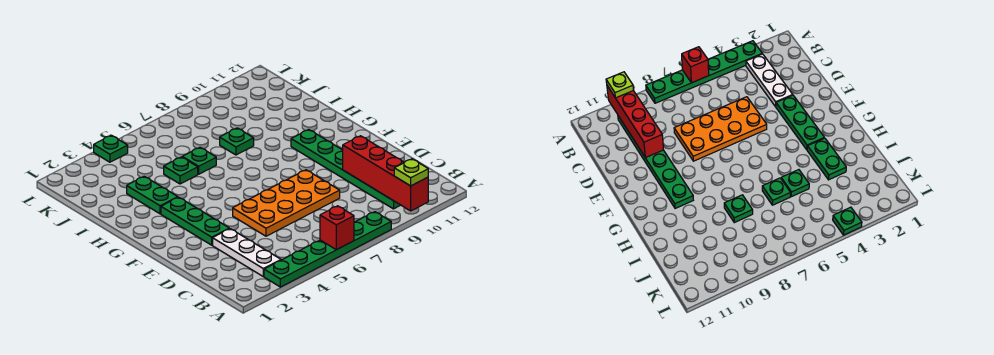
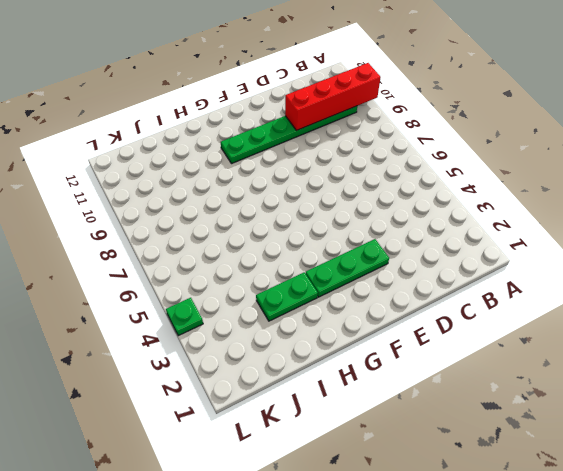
none -> green plate A3:A8 level 1
none -> white plate B3:D3 level 1
none -> orange plate D5:E8 level 1

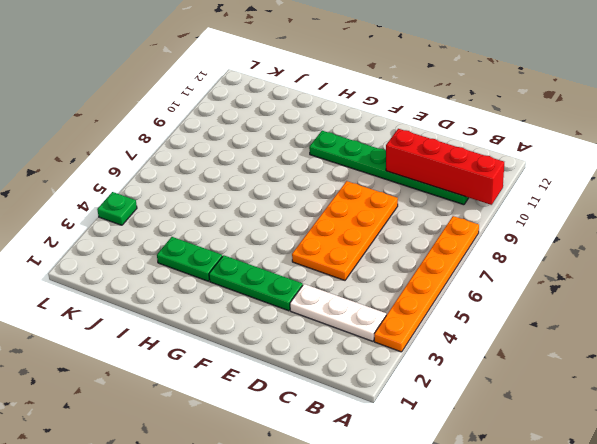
orange plate A3:A8 level 1 -> green plate A3:A8 level 1
none -> green plate I5 level 1
none -> green plate I6 level 1
none -> green plate I8 level 1

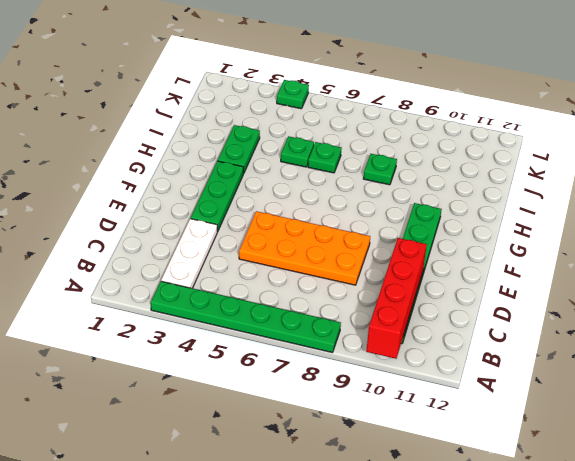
none -> red brick A6 level 2
none -> lime plate A10 level 3

